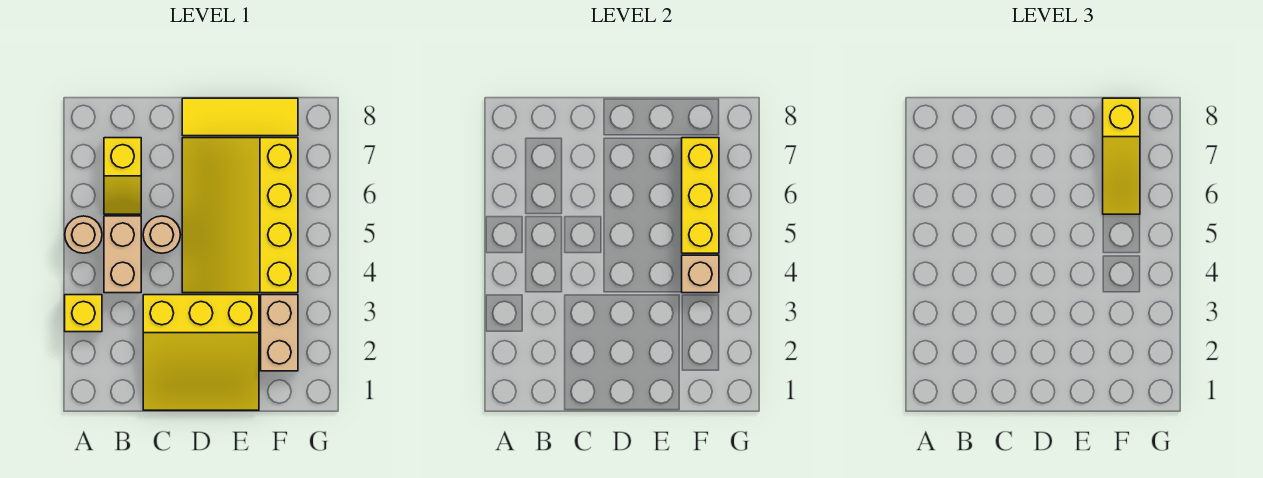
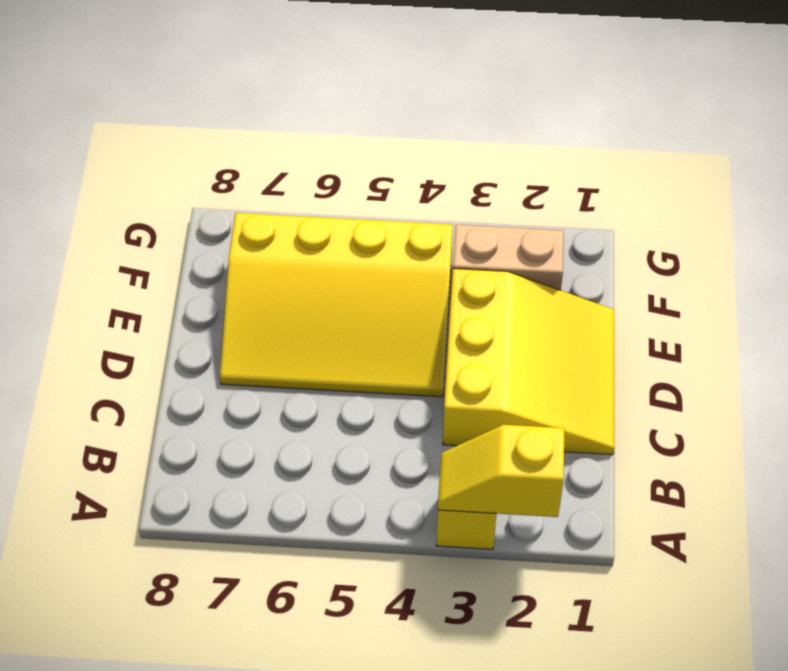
yellow slope A2:A3 level 2 top 2 -> yellow slope B6:B7 level 1 top 7
none -> tan round brick A5 level 1
none -> tan brick B4:B5 level 1
none -> tan round brick C5 level 1

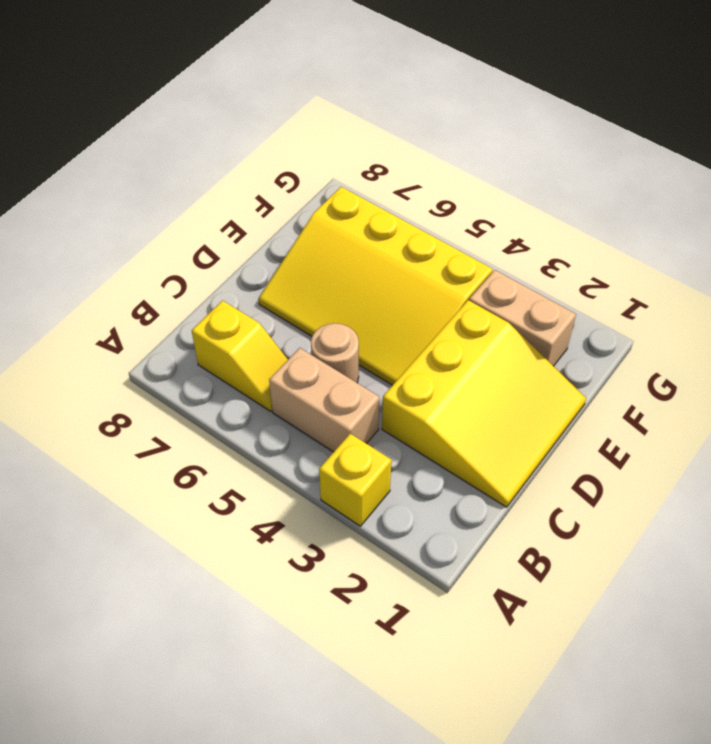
none -> tan round brick A5 level 1
none -> yellow tile D8:F8 level 1
none -> tan brick F4 level 2

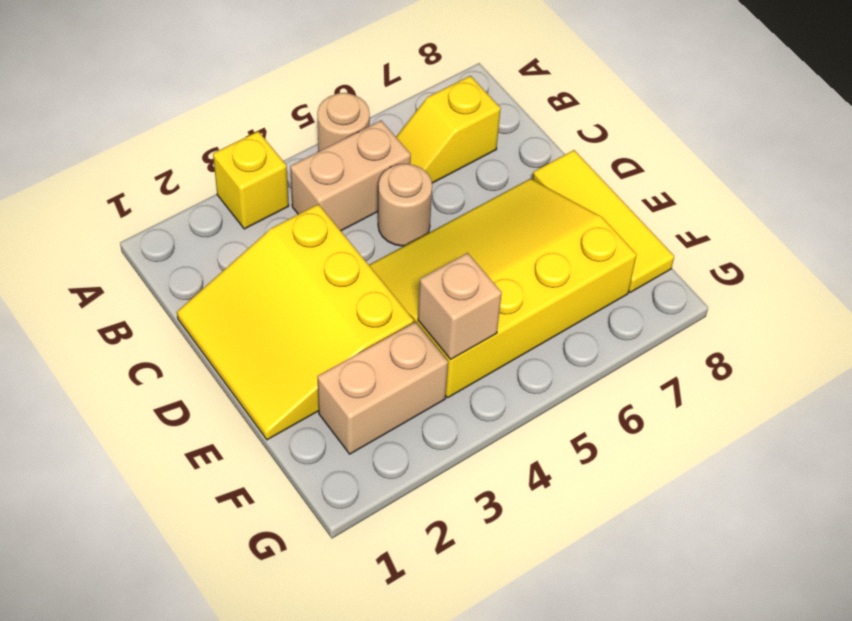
none -> yellow brick F5:F7 level 2
none -> yellow slope F6:F8 level 3 top 8

